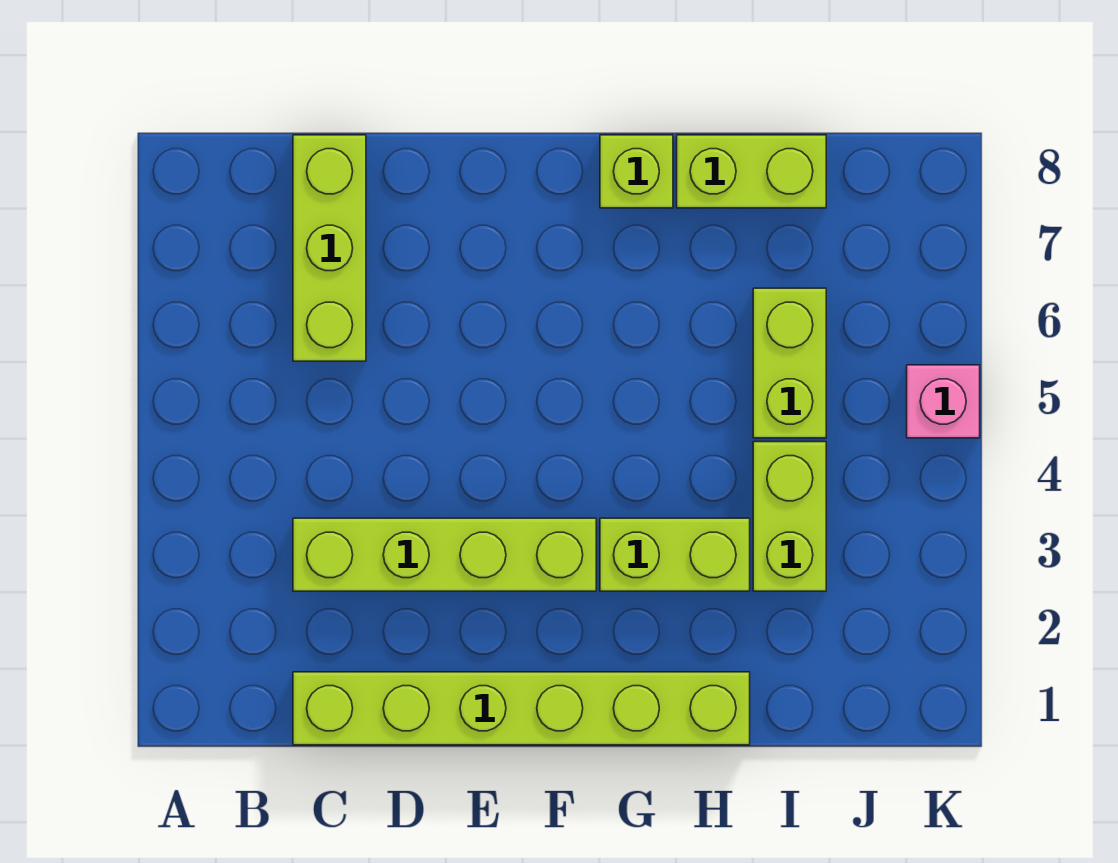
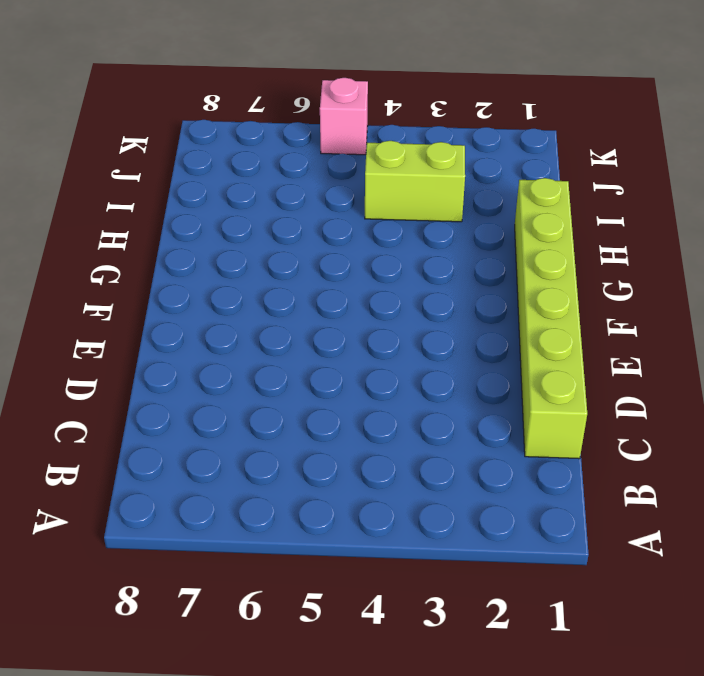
none -> lime brick C3:F3 level 1
none -> lime brick C6:C8 level 1

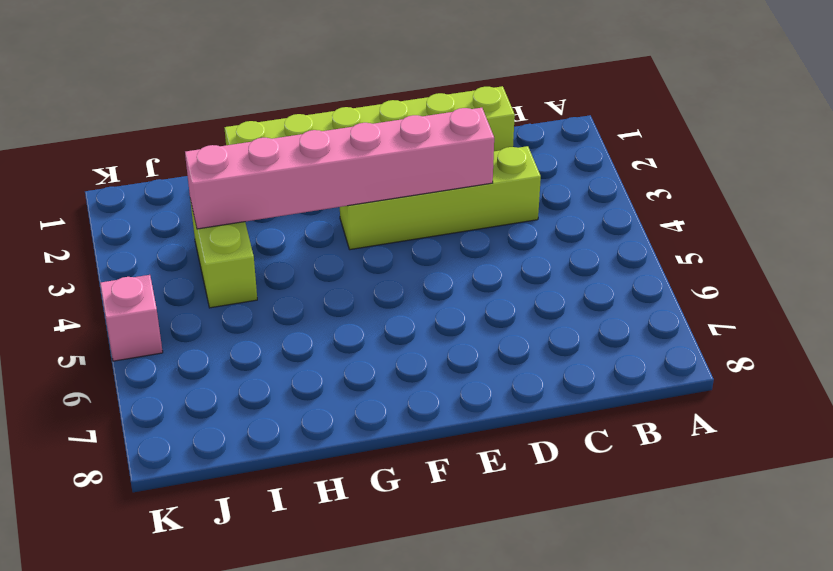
pink brick D3:I3 level 2 -> none
none -> lime brick C6:C8 level 1
none -> lime brick G3:H3 level 1

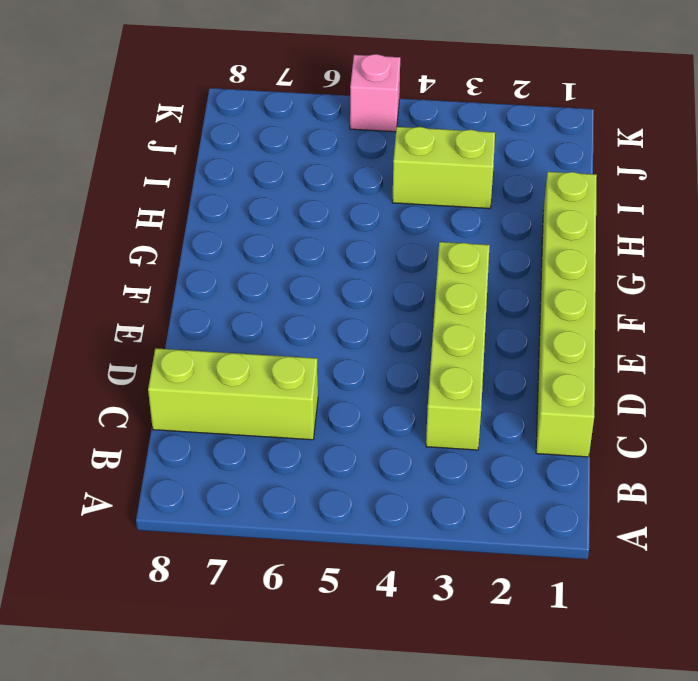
none -> lime brick G3:H3 level 1
none -> lime brick G8 level 1

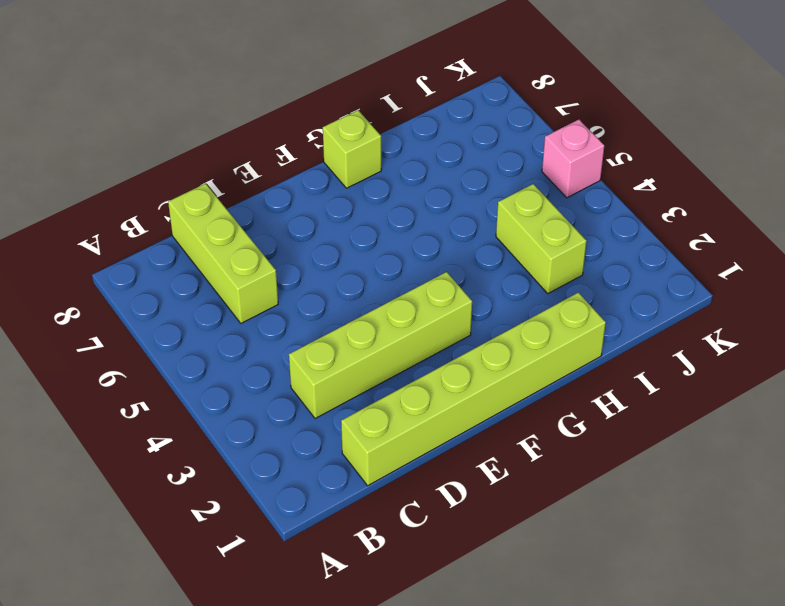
none -> lime brick G3:H3 level 1
none -> lime brick H8:I8 level 1

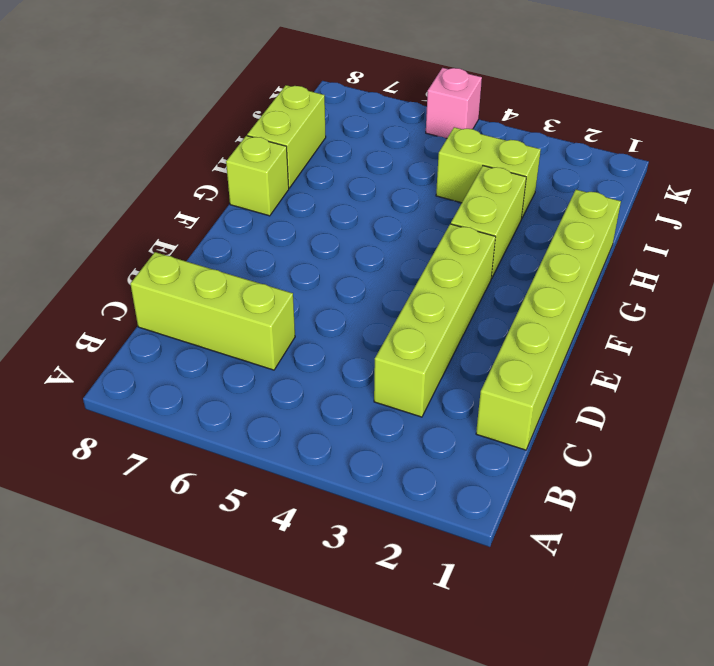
none -> lime brick I5:I6 level 1

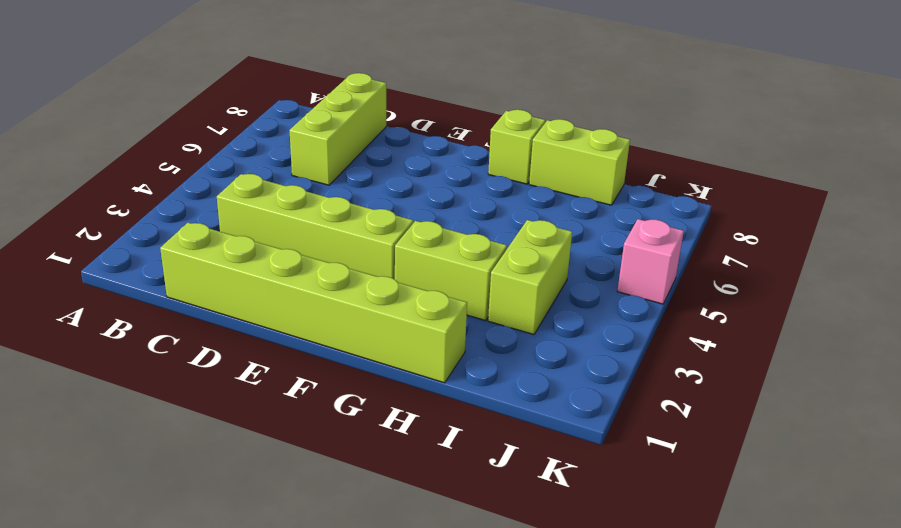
none -> lime brick I5:I6 level 1

